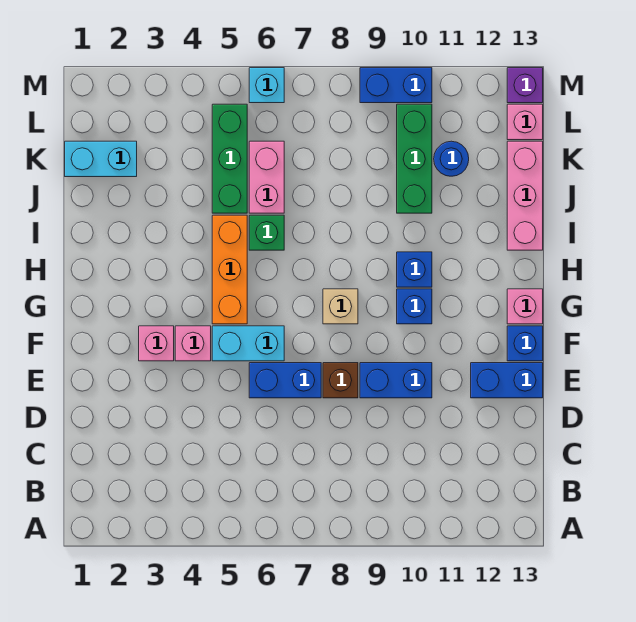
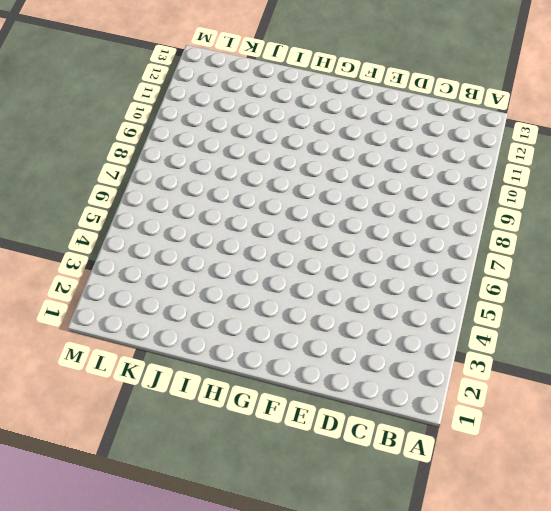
none -> blue brick E6:E7 level 1
none -> brown brick E8 level 1
none -> blue brick E9:E10 level 1

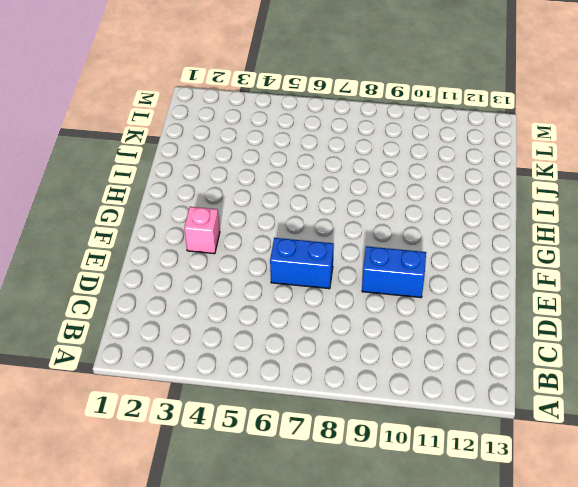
none -> brown brick E8 level 1
none -> blue brick E12:E13 level 1
none -> pink brick F4 level 1

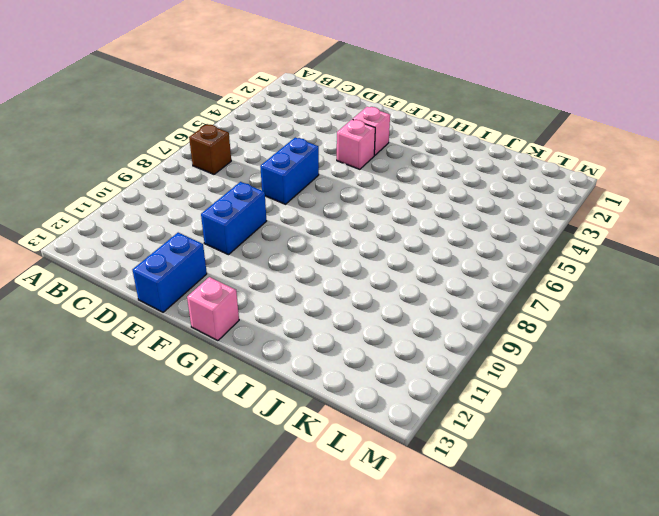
brown brick B7 level 1 -> brown brick E8 level 1
none -> cyan brick F5:F6 level 1
none -> blue brick F13 level 1
none -> orange brick G5:I5 level 1

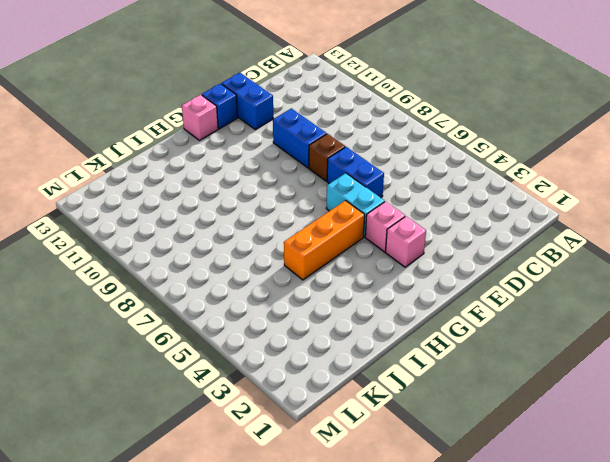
none -> tan brick G8 level 1
none -> blue brick G10 level 1
none -> blue brick H10 level 1

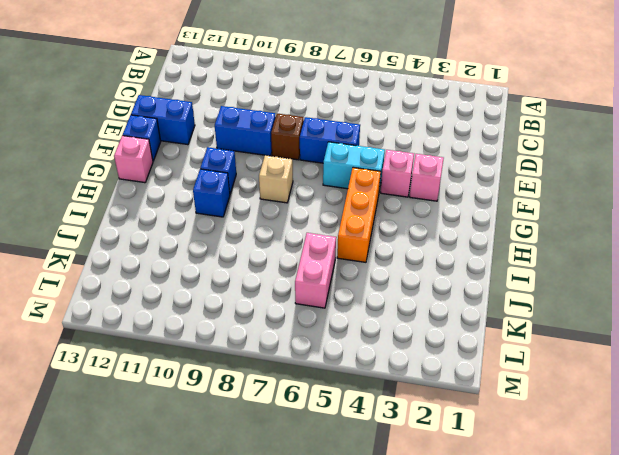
none -> green brick I6 level 1
none -> pink brick I13:K13 level 1
none -> green brick J5:L5 level 1

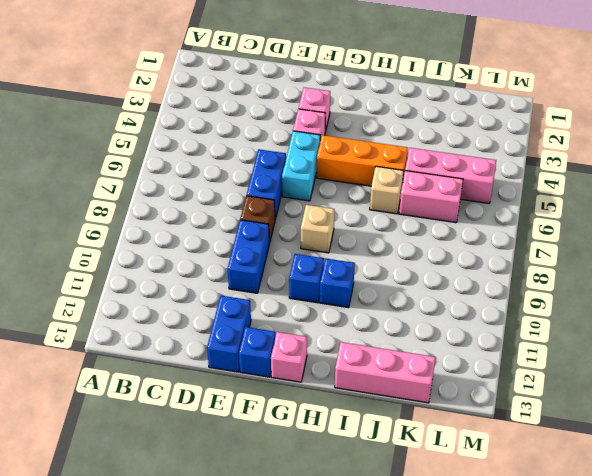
tan brick I6 level 1 -> green brick I6 level 1
pink brick J5:L5 level 1 -> green brick J5:L5 level 1
none -> green brick J10:L10 level 1
none -> cyan brick K1:K2 level 1
none -> blue round brick K11 level 1

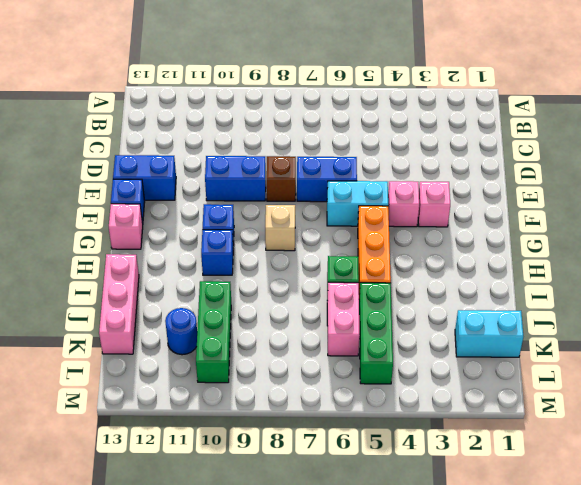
none -> pink brick L13 level 1
none -> cyan brick M6 level 1
none -> blue brick M9:M10 level 1

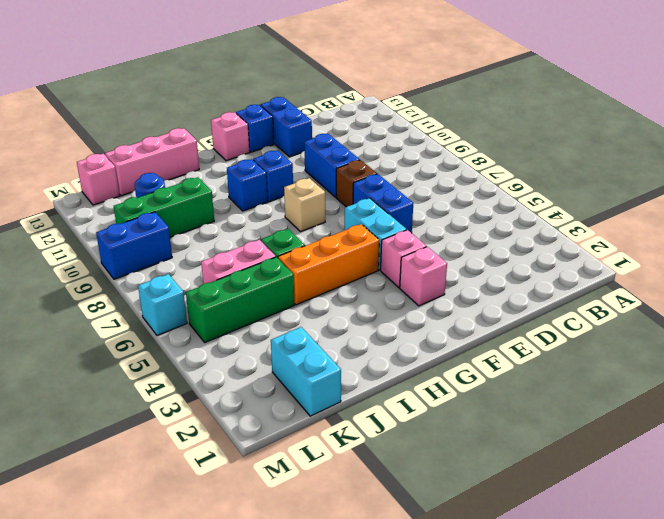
blue brick L9:M9 level 1 -> blue brick M9:M10 level 1
none -> purple brick M13 level 1

